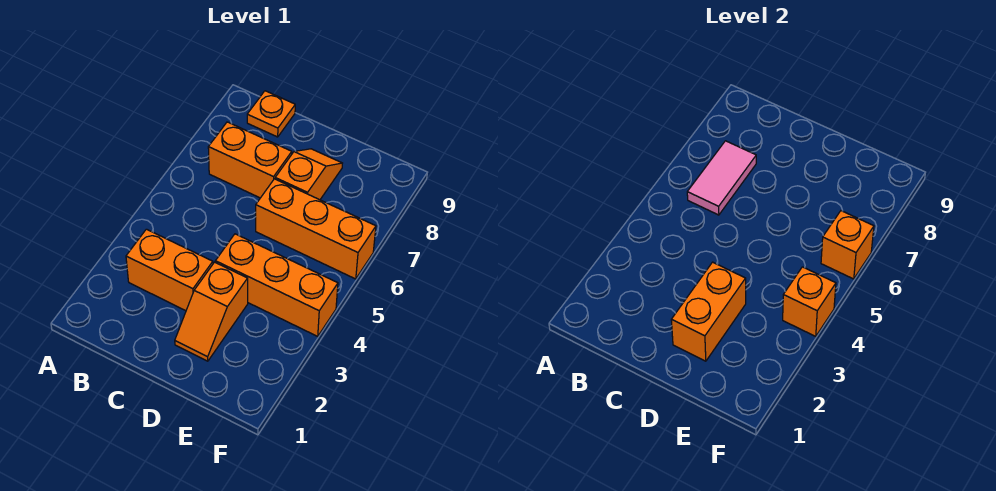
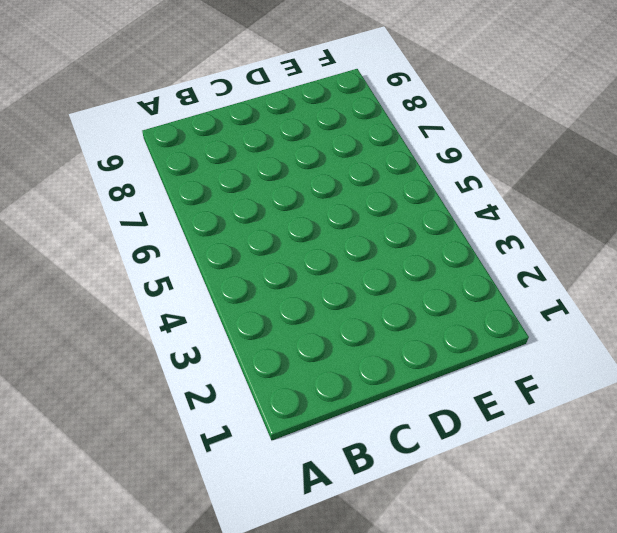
none -> orange brick B3:C3 level 1
none -> orange brick B7:C7 level 1

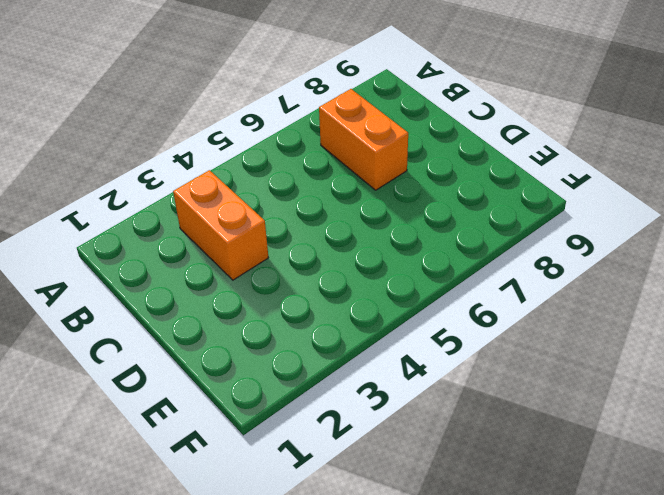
none -> orange plate B9 level 1
none -> orange slope D2:D3 level 1 top 3

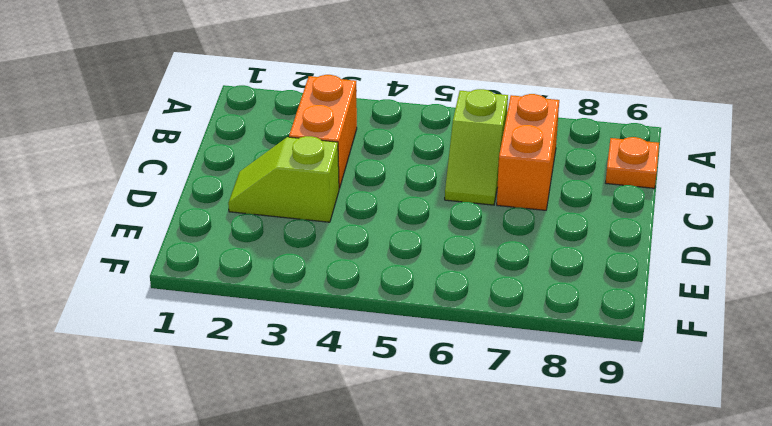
lime slope B6:C6 level 1 top B -> none
lime slope D2:D3 level 1 top 3 -> orange slope D2:D3 level 1 top 3
none -> orange brick D4:F4 level 1
none -> orange brick D6:F6 level 1

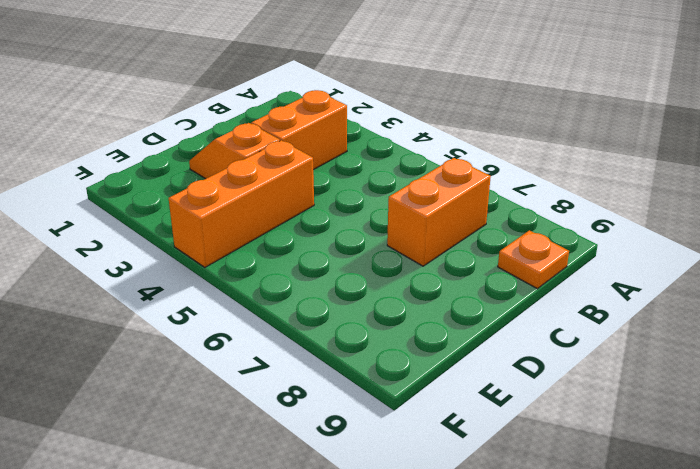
none -> orange brick D6:F6 level 1
none -> orange slope D7:D8 level 1 top 7

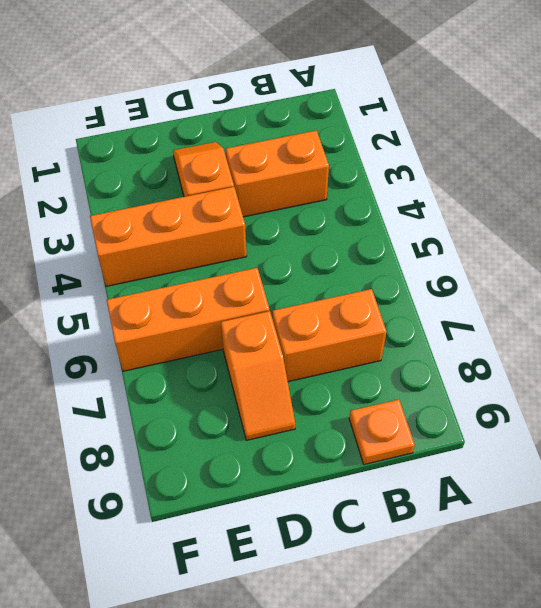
none -> pink tile B6:B7 level 2
none -> orange brick D2:D3 level 2

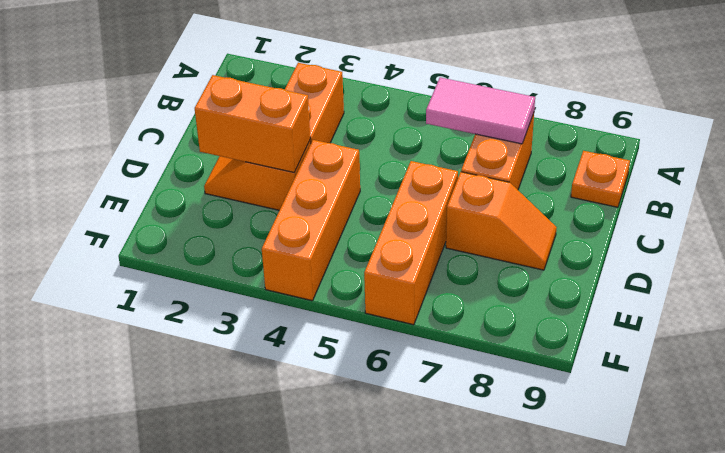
none -> orange brick F4 level 2
none -> orange brick F6 level 2

